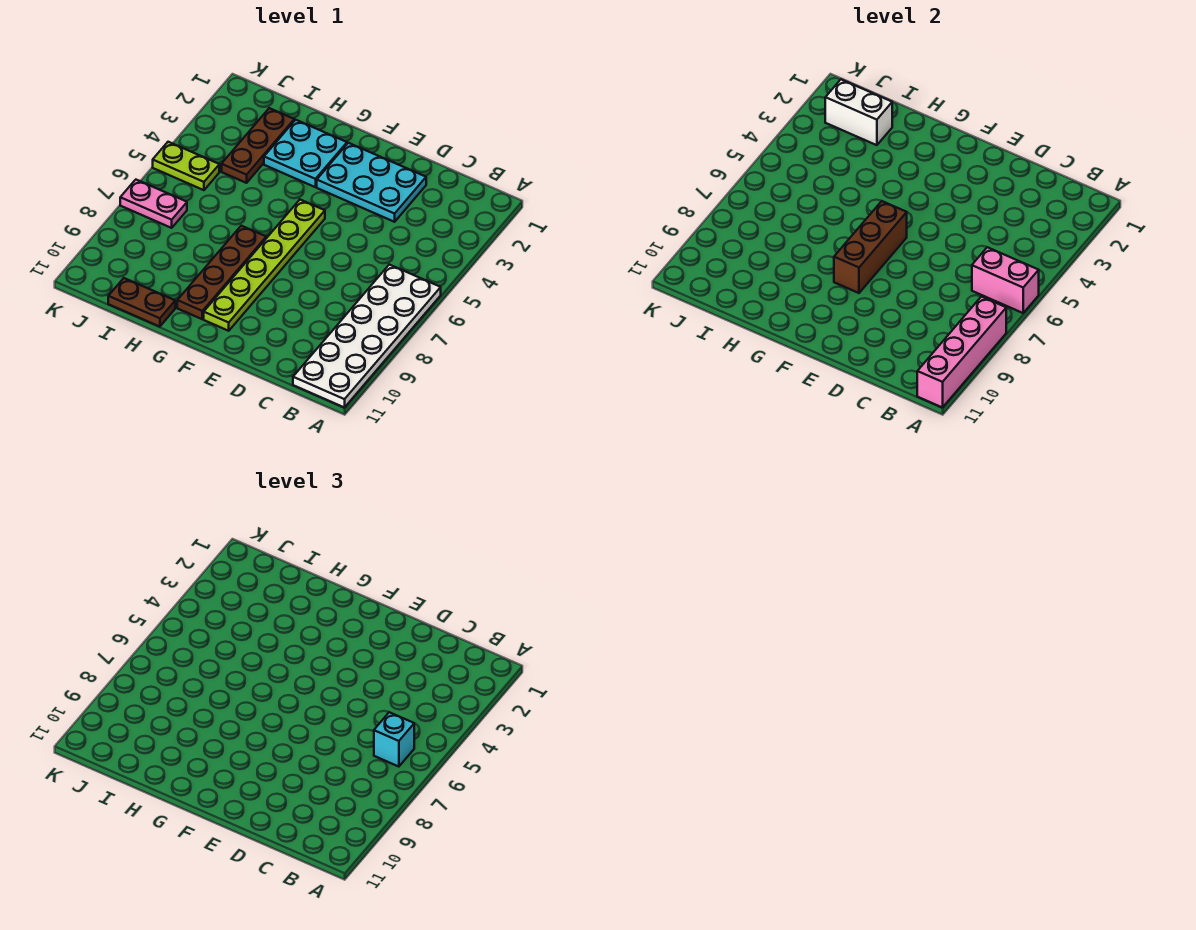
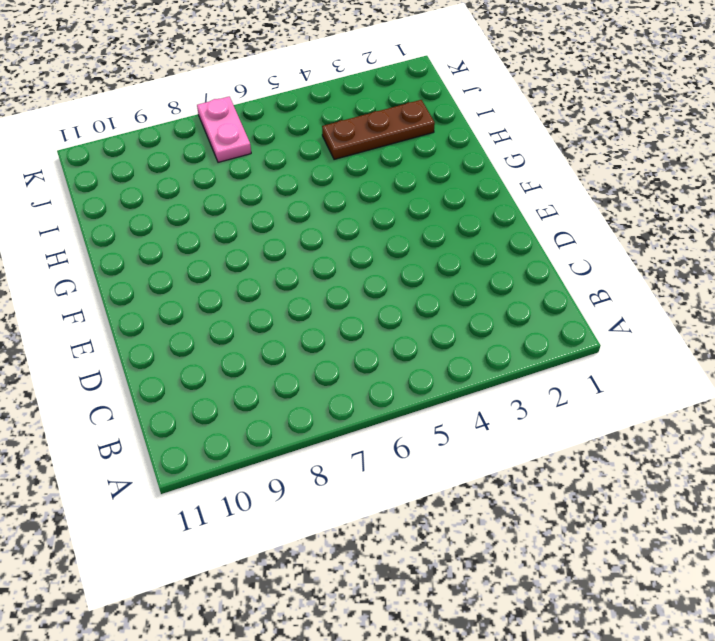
none -> white plate A6:B11 level 1
none -> cyan plate D2:F3 level 1
none -> lime plate F5:F10 level 1

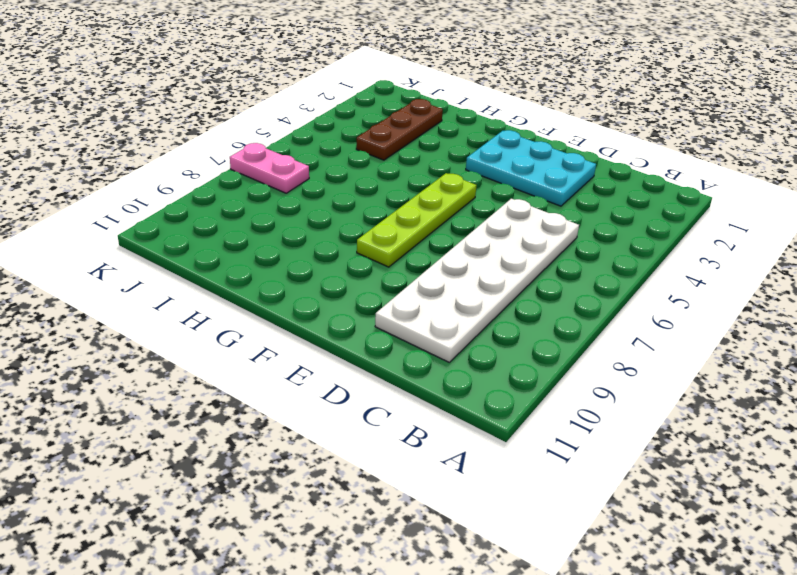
white plate C5:D10 level 1 -> white plate A6:B11 level 1
lime plate F5:F8 level 1 -> lime plate F5:F10 level 1
none -> cyan plate G2:H3 level 1
none -> brown plate G7:G10 level 1
none -> brown plate H11:I11 level 1

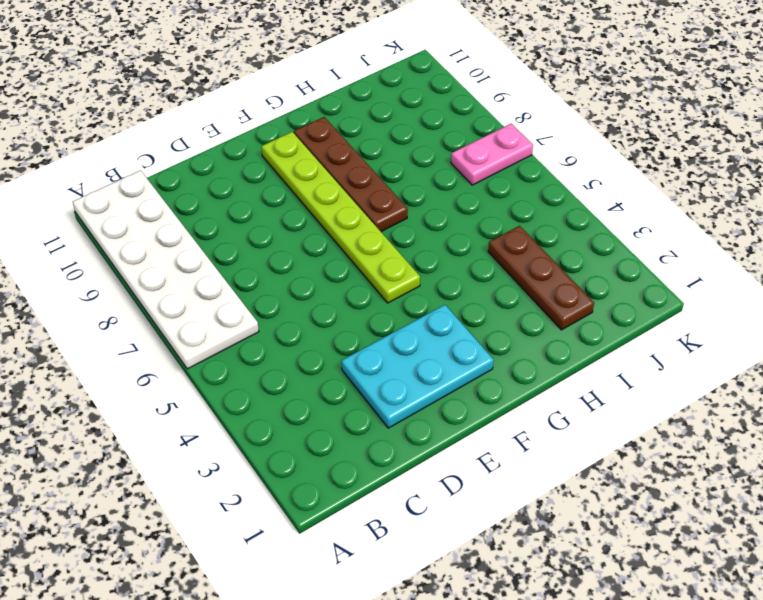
none -> cyan plate G2:H3 level 1
none -> brown plate H11:I11 level 1
none -> lime plate J5:K5 level 1

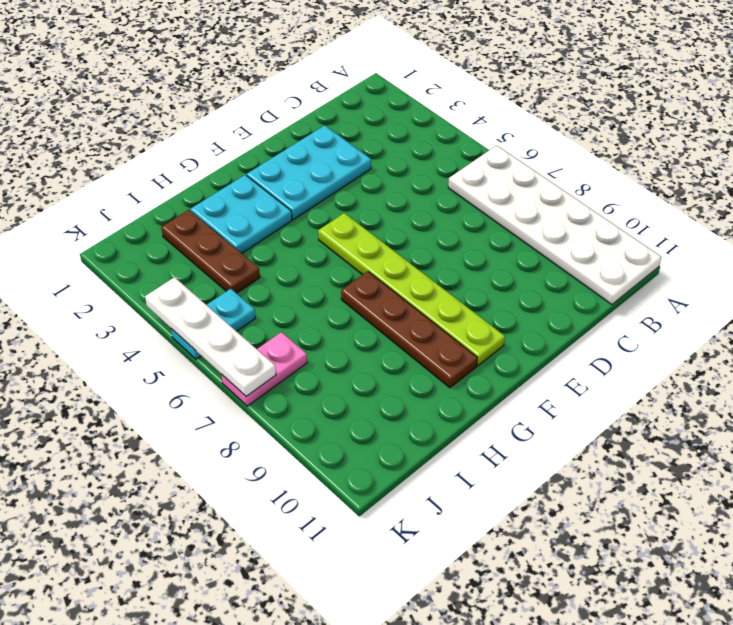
cyan plate J5:K5 level 1 -> lime plate J5:K5 level 1
white plate K4:K7 level 2 -> none
none -> brown plate H11:I11 level 1
none -> pink brick A6:B6 level 2
none -> pink brick A8:A11 level 2

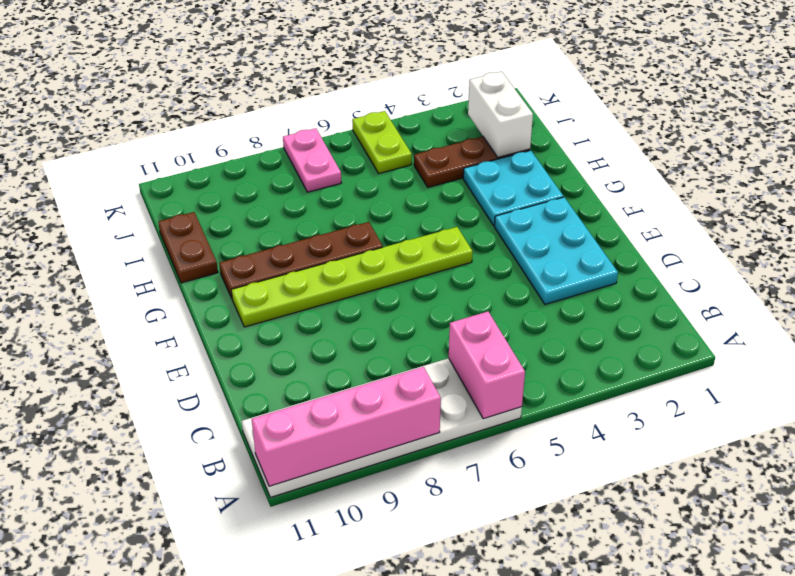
none -> brown brick F6:F8 level 2
none -> cyan brick B6 level 3

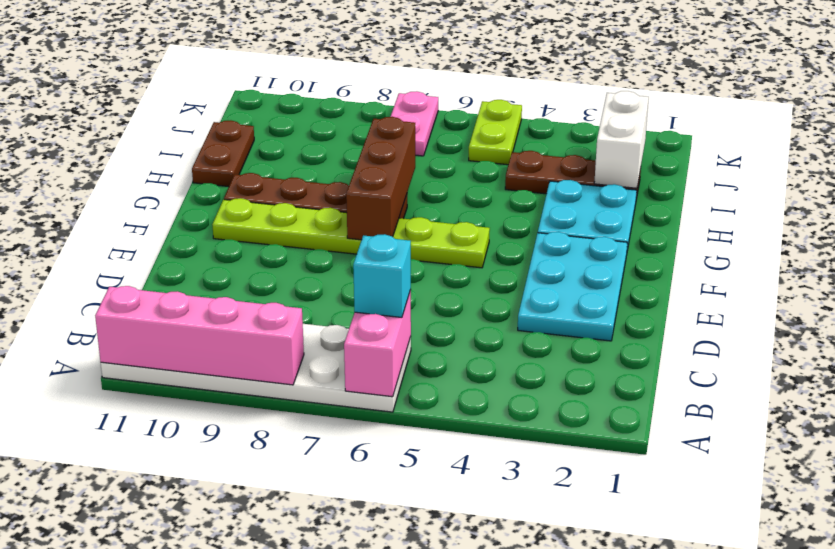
brown brick F7:H7 level 2 -> brown brick F6:F8 level 2

